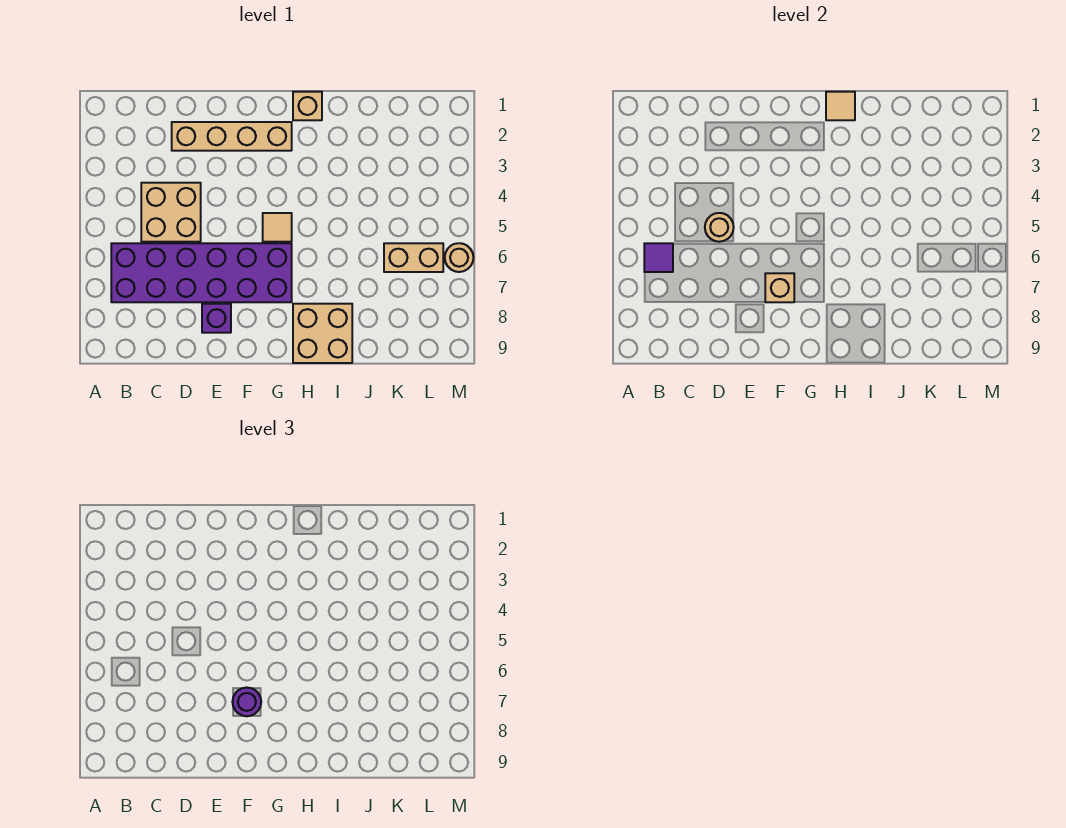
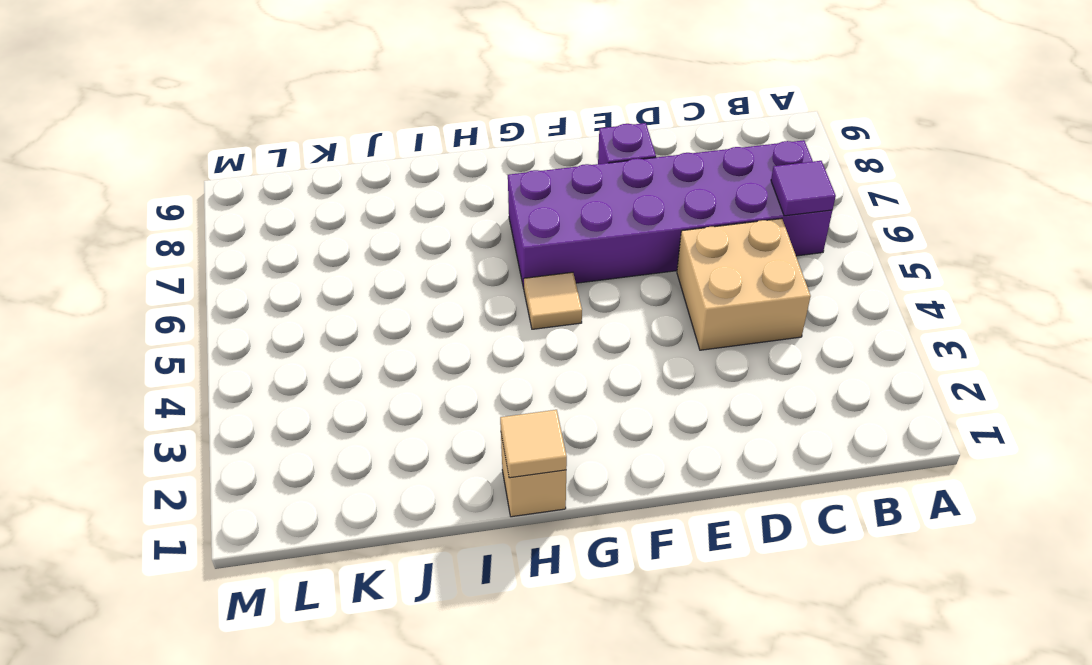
none -> tan brick D2:G2 level 1
none -> tan brick H8:I9 level 1
none -> tan brick K6:L6 level 1

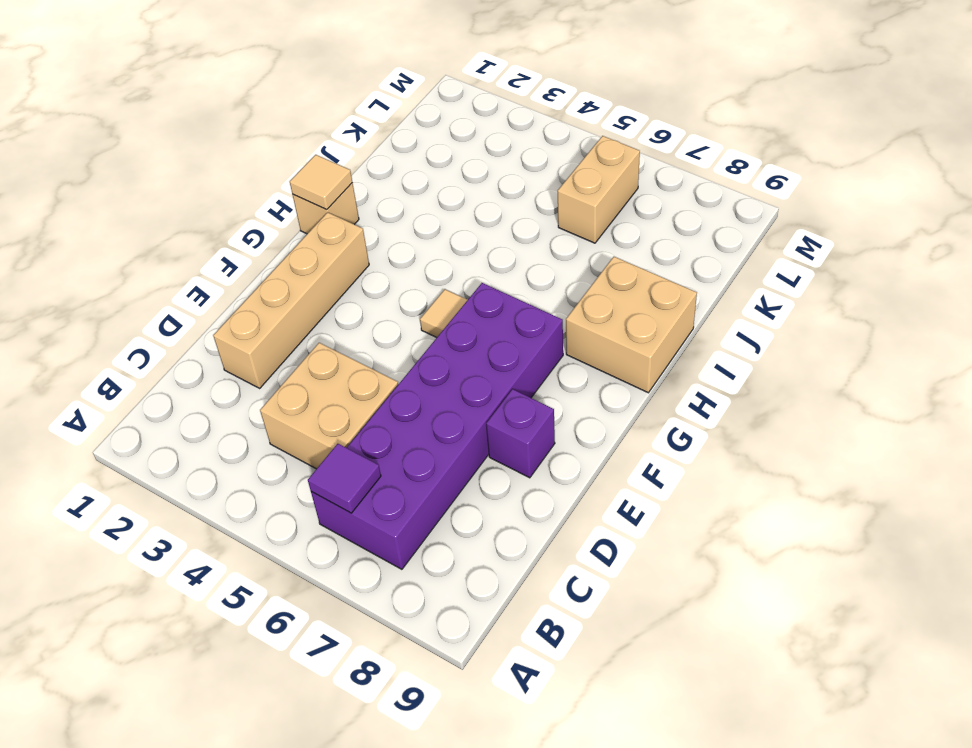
none -> tan round brick M6 level 1
none -> tan round brick D5 level 2
none -> tan brick F7 level 2

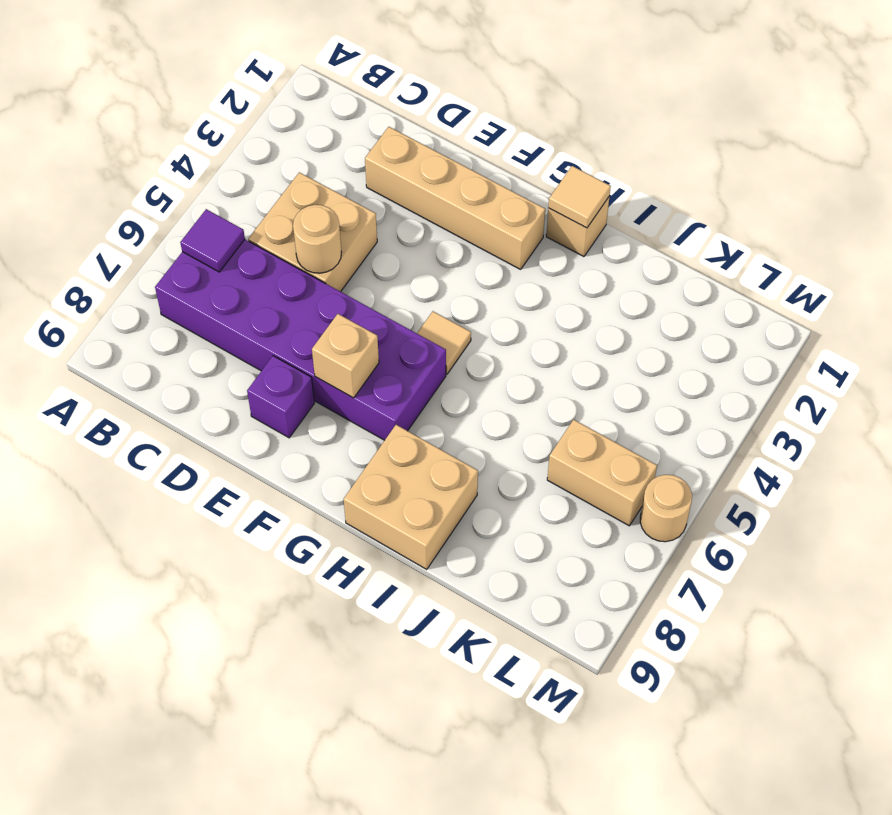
none -> purple round brick F7 level 3

